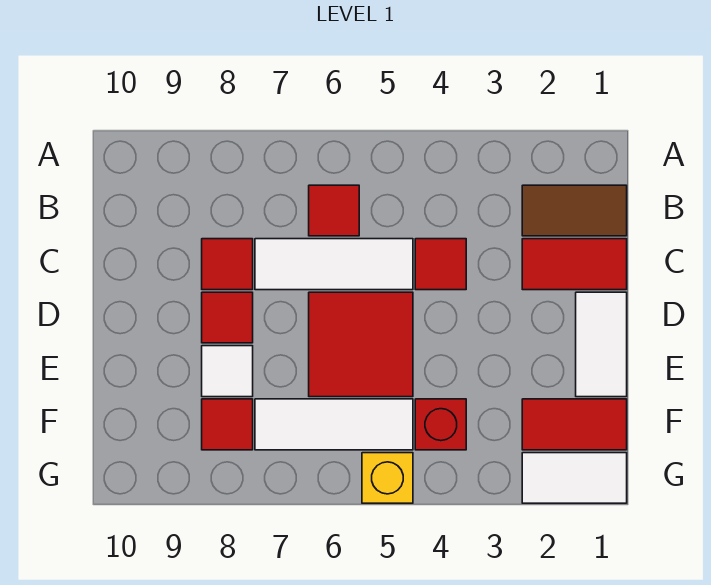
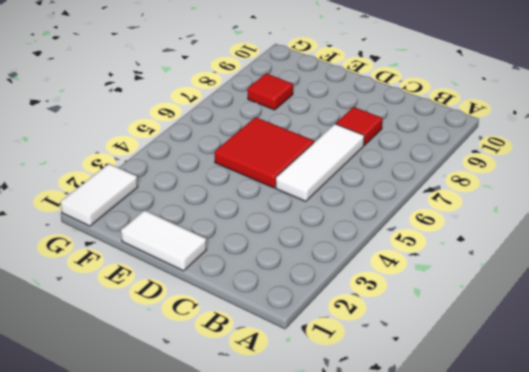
none -> brown tile B1:B2 level 1
none -> red tile B6 level 1
none -> red tile C1:C2 level 1

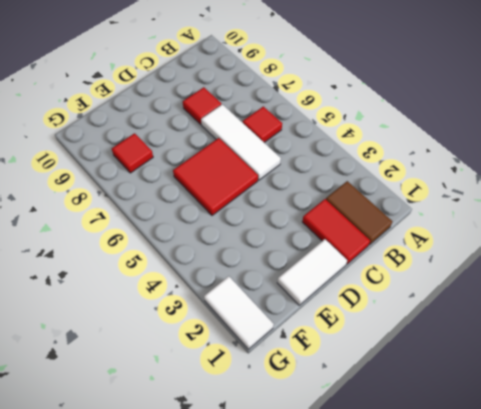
none -> red tile C4 level 1
none -> red tile D8 level 1
none -> white tile E8 level 1

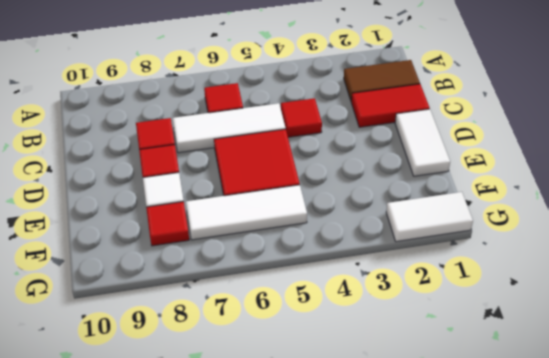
none -> red tile F1:F2 level 1
none -> red brick F4 level 1
none -> yellow brick G5 level 1

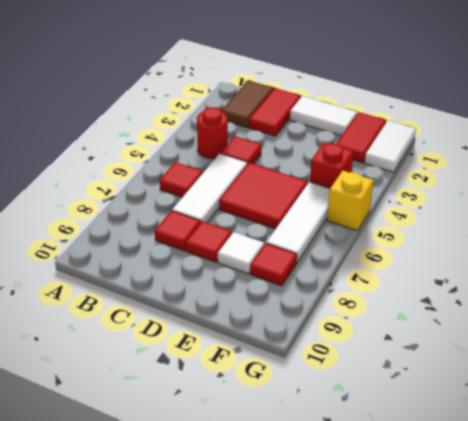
red round brick B4 level 1 -> none

